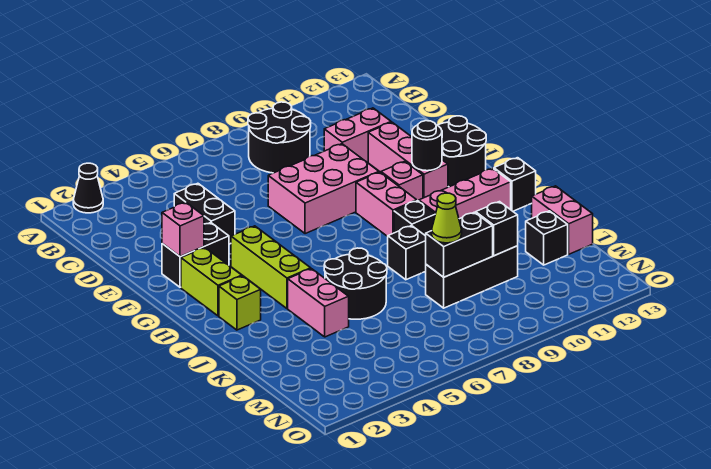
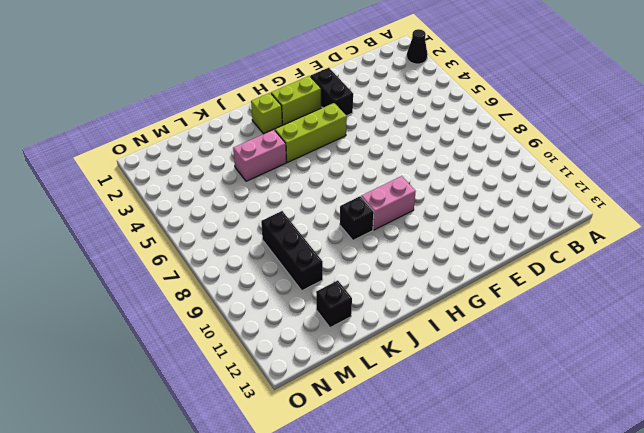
none -> black round brick B8:C9 level 1
none -> black brick D4:E4 level 1
none -> pink brick D10:D11 level 1

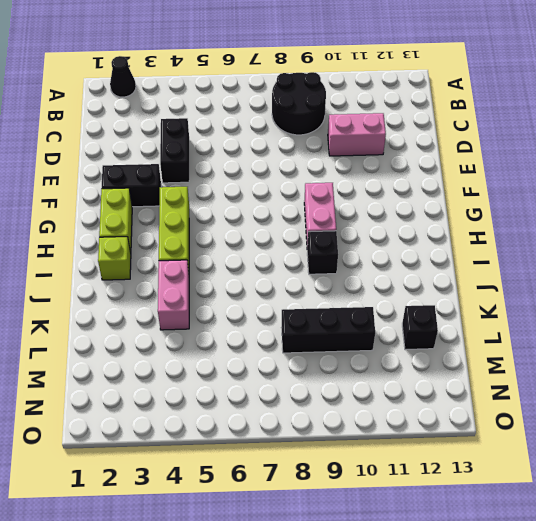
none -> pink brick E7:F9 level 1
none -> pink brick E11:G11 level 1
none -> black round brick F12:G13 level 1

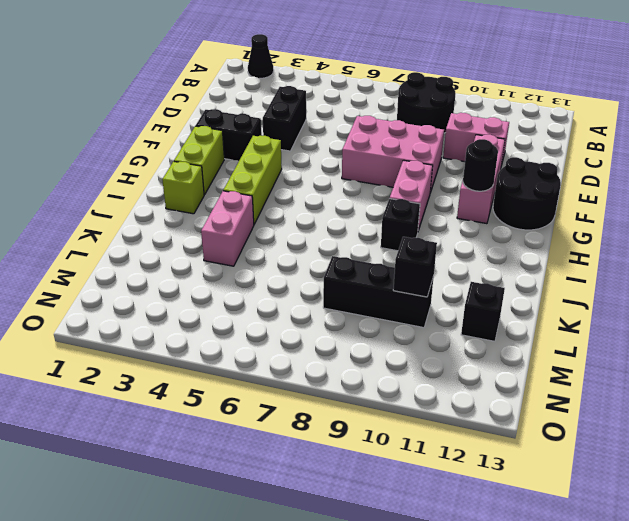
none -> pink brick G10 level 1
none -> pink brick I10:I12 level 1
none -> black brick I13 level 1

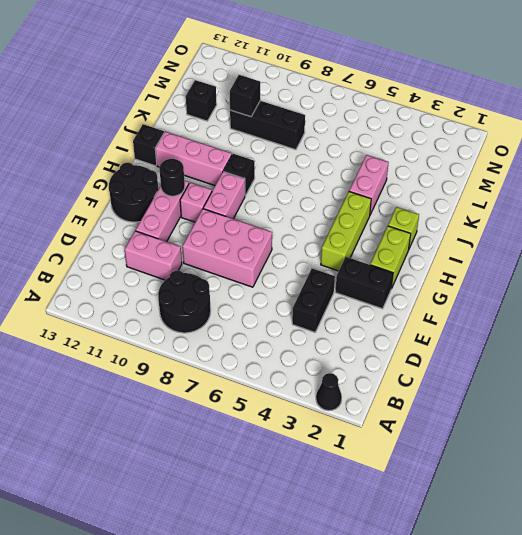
none -> black round brick J5:K6 level 1
none -> black brick J8 level 1
none -> pink brick K13:L13 level 1

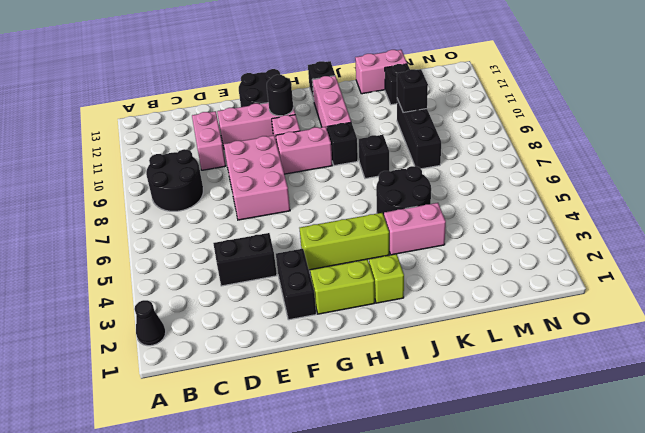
none -> pink brick F2 level 2
none -> black brick L8:L9 level 2
none -> lime cone L8 level 3

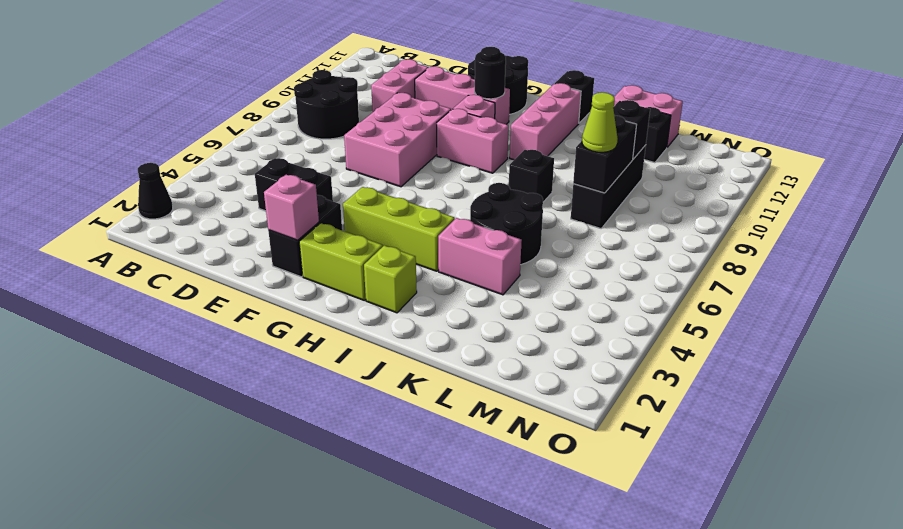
none -> black brick I9 level 1

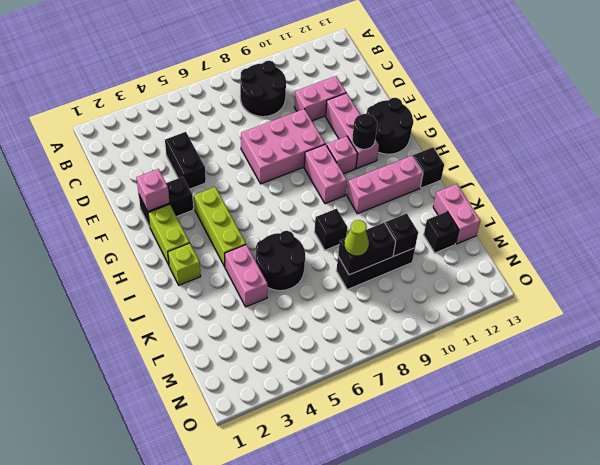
none -> black cone A2 level 1
none -> black brick I9 level 1

